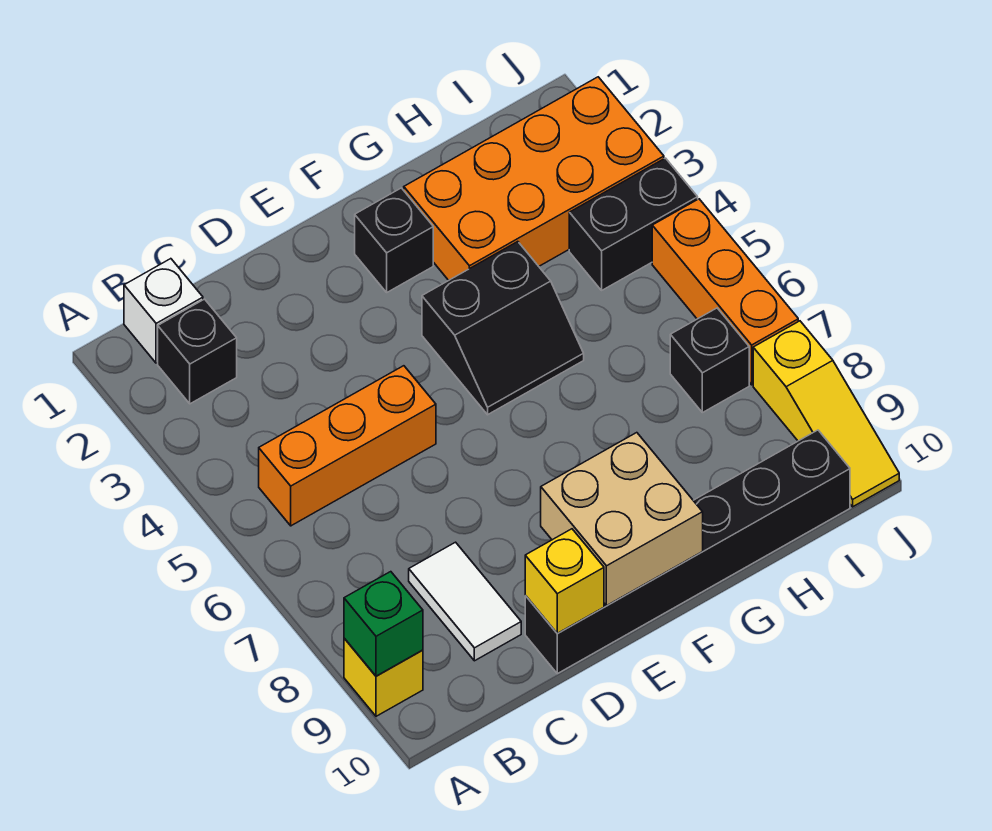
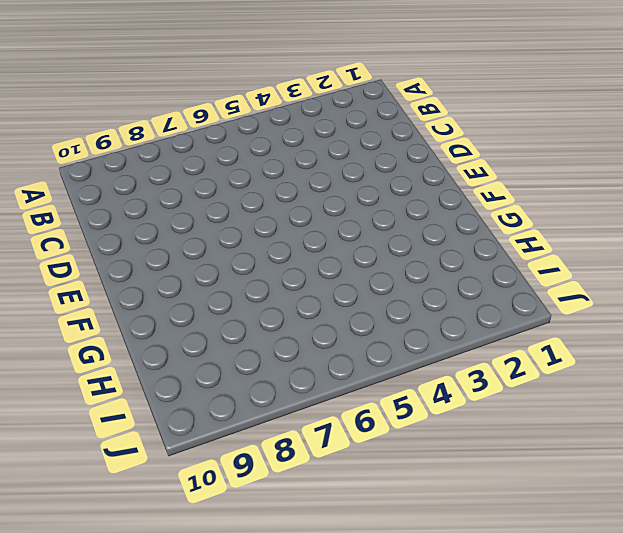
none -> yellow brick A9 level 1
none -> white brick B1 level 1
none -> black brick B2 level 1

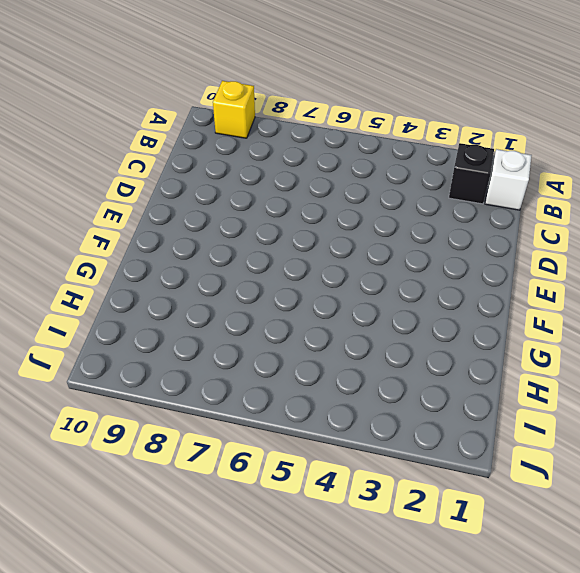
none -> orange brick B5:D5 level 1
none -> white tile C8:C9 level 1
none -> black brick D10:I10 level 1

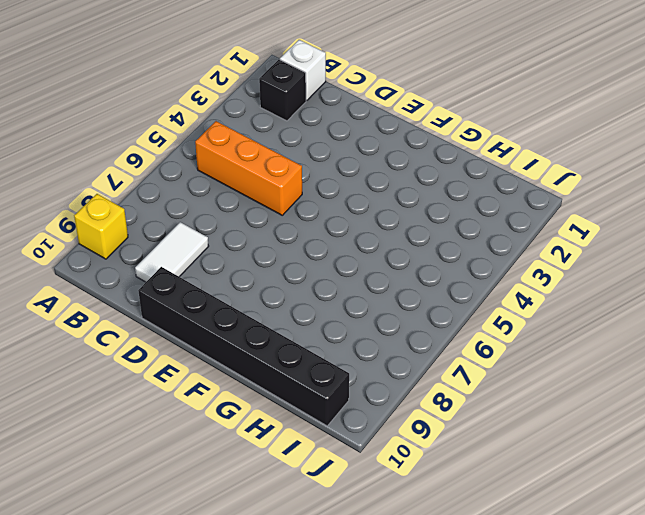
none -> black brick F2 level 1
none -> black slope F4:G5 level 1 top 4
none -> orange brick G2:J3 level 1

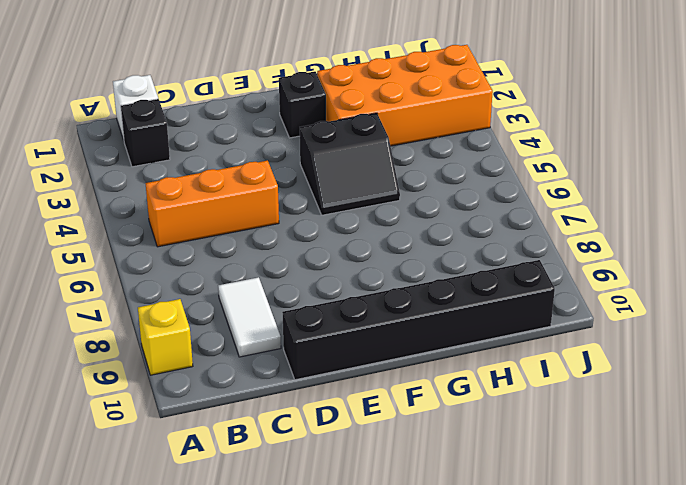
none -> black brick I4:J4 level 1
none -> black brick I7 level 1
none -> orange brick J5:J7 level 1

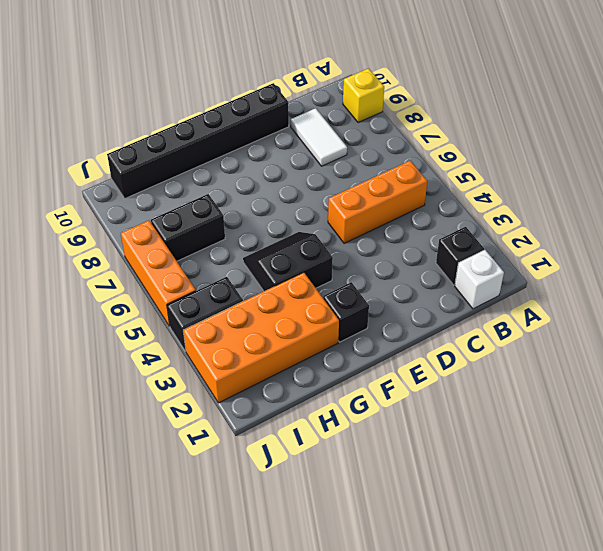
black brick H7:I7 level 1 -> black brick I7 level 1
none -> yellow slope J8:J10 level 1 top 8
none -> green brick A9 level 2
none -> yellow brick D10 level 2

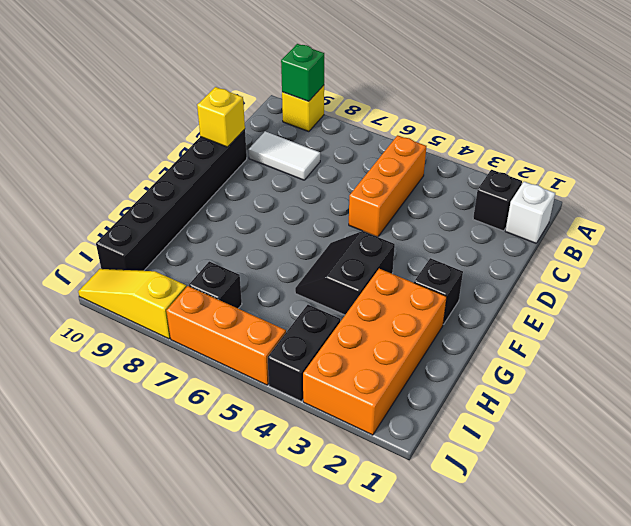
none -> tan brick E9:F10 level 2

